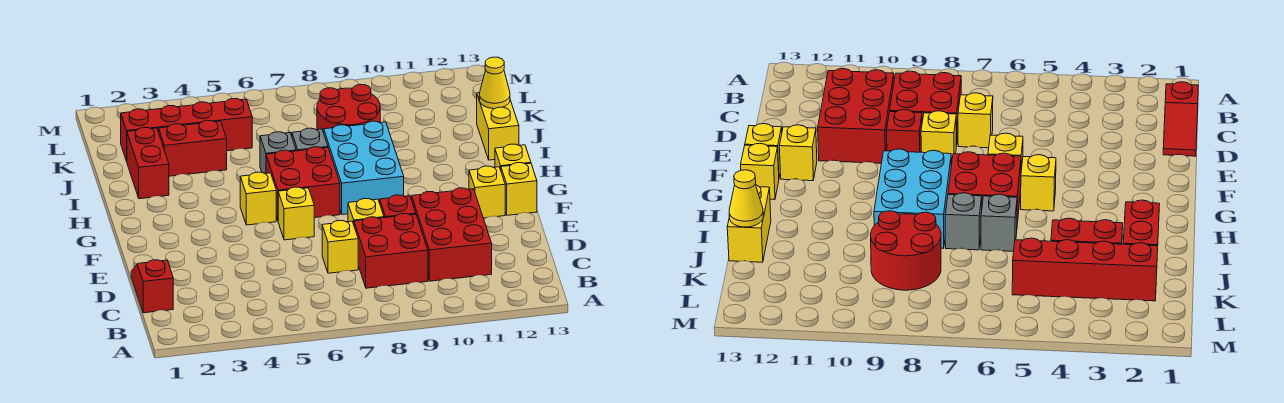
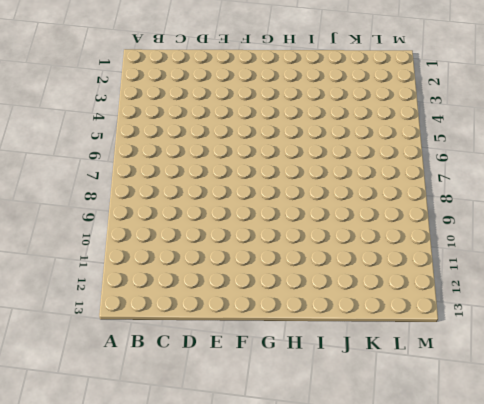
none -> red slope C1:D1 level 1 top C
none -> red brick C8:D9 level 1
none -> red brick C10:E11 level 1

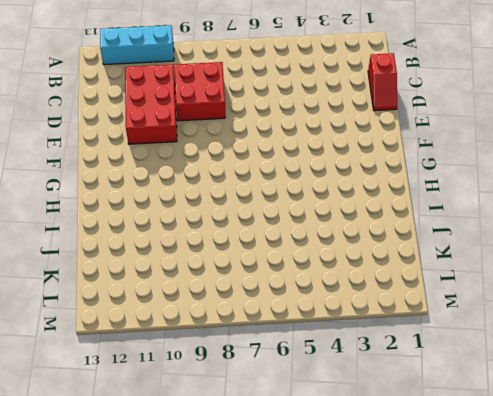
cyan brick A10:A12 level 1 -> none
none -> yellow brick D7 level 1
none -> yellow brick E8 level 1
none -> red brick E9 level 1

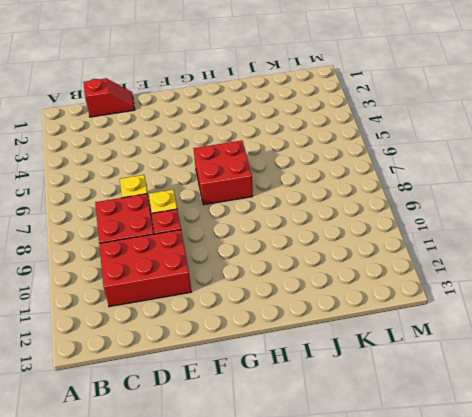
none -> yellow brick F6 level 1
none -> yellow brick F12 level 1
none -> yellow brick F13 level 1

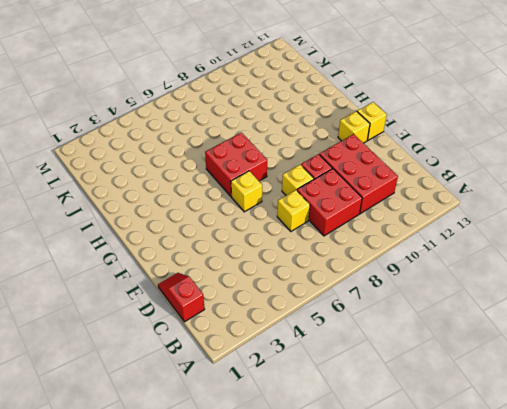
none -> yellow brick G5 level 1
none -> cyan brick G8:I9 level 1
none -> yellow brick G13 level 1

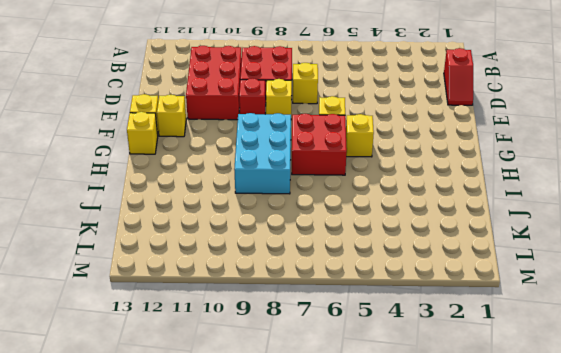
none -> red brick I2:J2 level 1
none -> grey brick I6 level 1
none -> grey brick I7 level 1

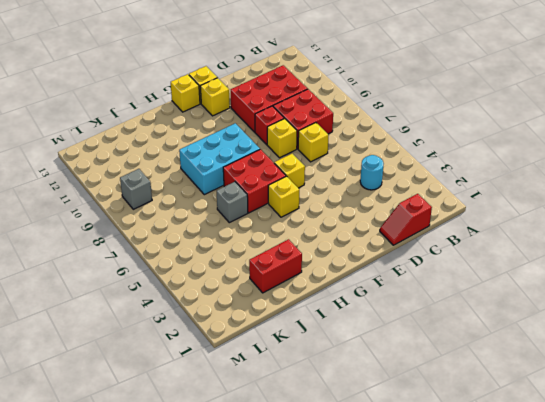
cyan round brick C4 level 1 -> none
grey brick L9 level 1 -> grey brick I7 level 1
none -> yellow brick I13:J13 level 1
none -> red brick J3:J4 level 1
none -> red round brick J8:K9 level 1

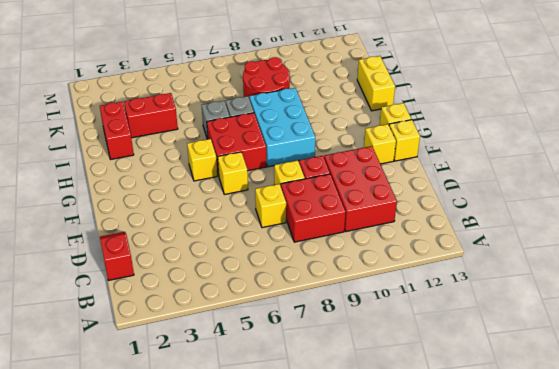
none -> red brick K2:K5 level 1
none -> yellow cone J13 level 2

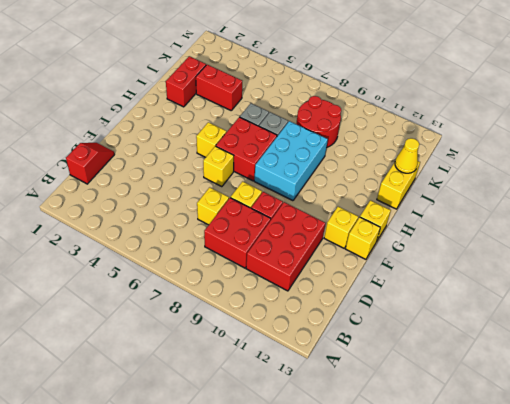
none -> red brick K2:K5 level 1

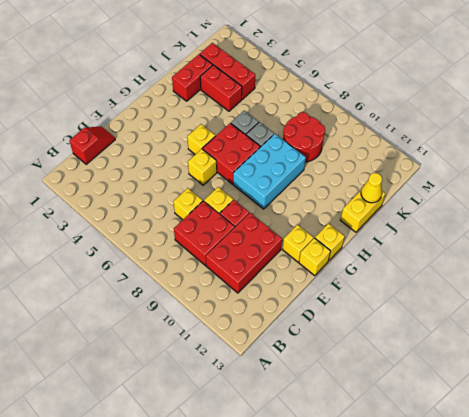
red brick K2:K4 level 1 -> red brick K2:K5 level 1

